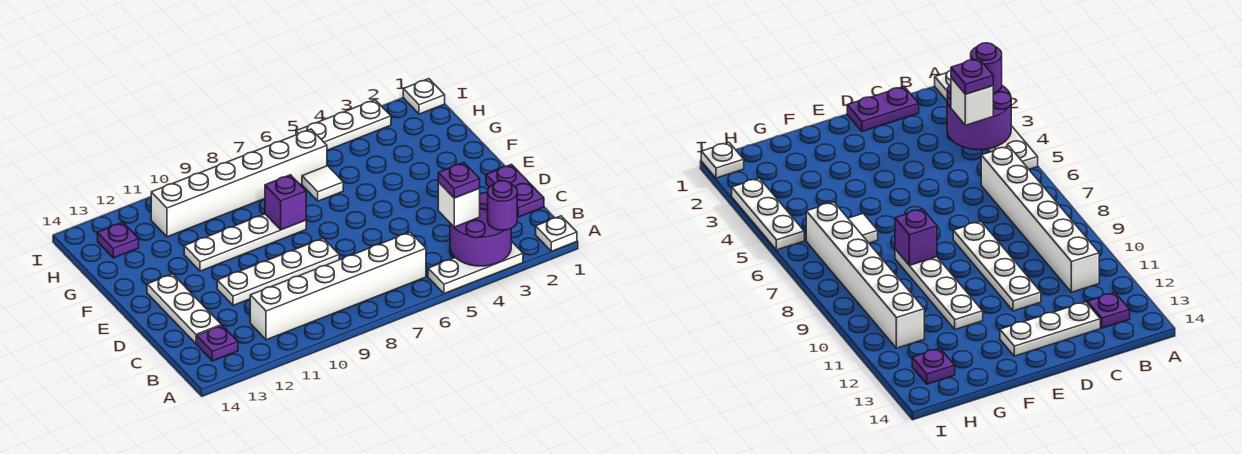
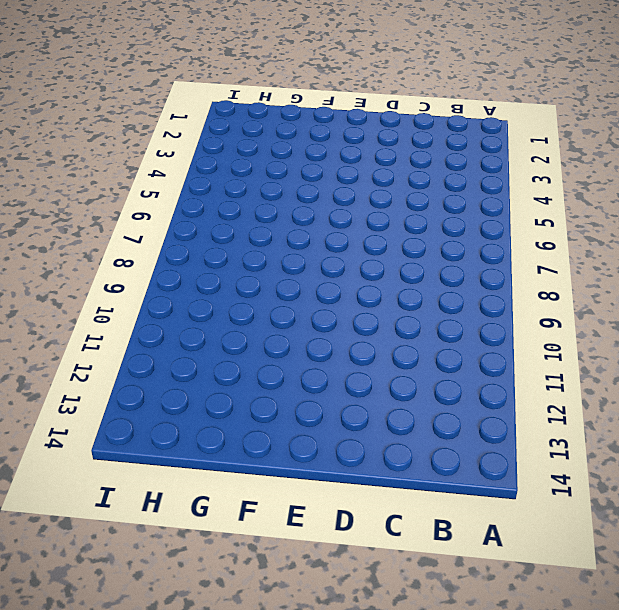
none -> white plate A1 level 1
none -> white plate A3:A5 level 1
none -> white brick B6:B11 level 1

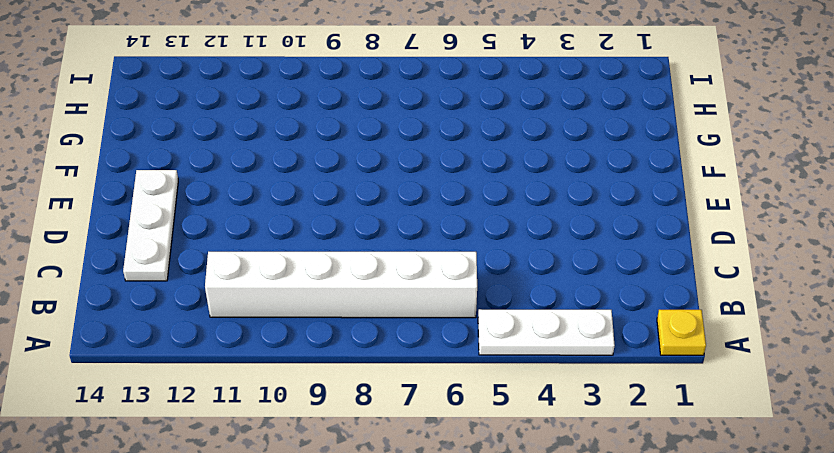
yellow plate A1 level 1 -> white plate A1 level 1
none -> purple plate B13 level 1
none -> purple plate C1:D1 level 1
none -> white plate D8:D11 level 1

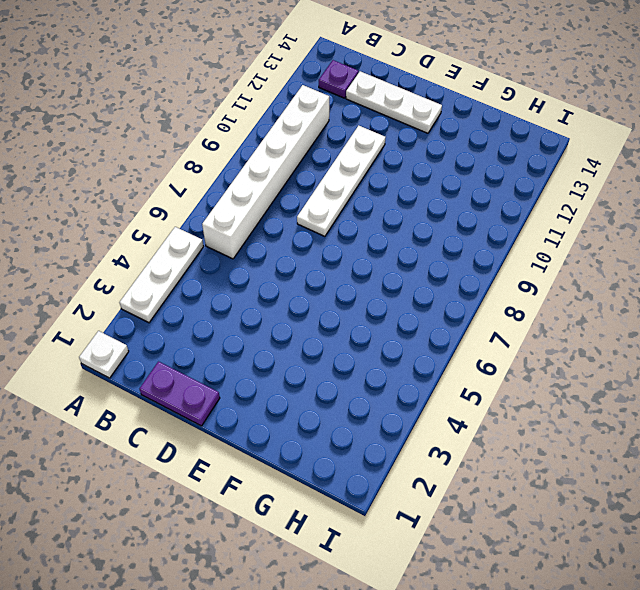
none -> white plate F8:F11 level 1
none -> white tile G6 level 1
none -> white brick H6:H11 level 1

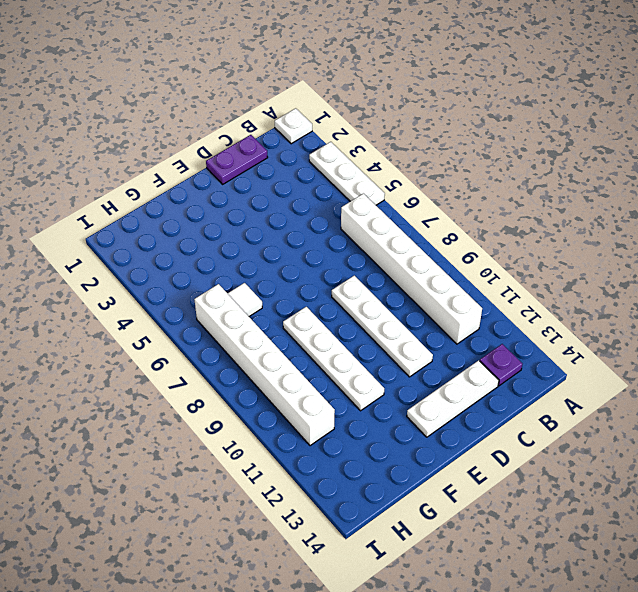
none -> purple plate H13 level 1
none -> white plate I1 level 1
none -> white plate I3:I5 level 1

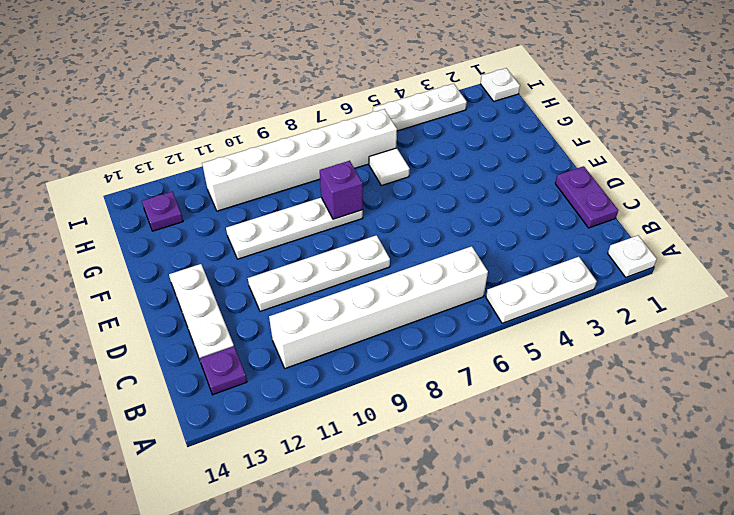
none -> purple round brick A3:B4 level 2
none -> purple round brick A3 level 3
none -> white brick B4 level 3

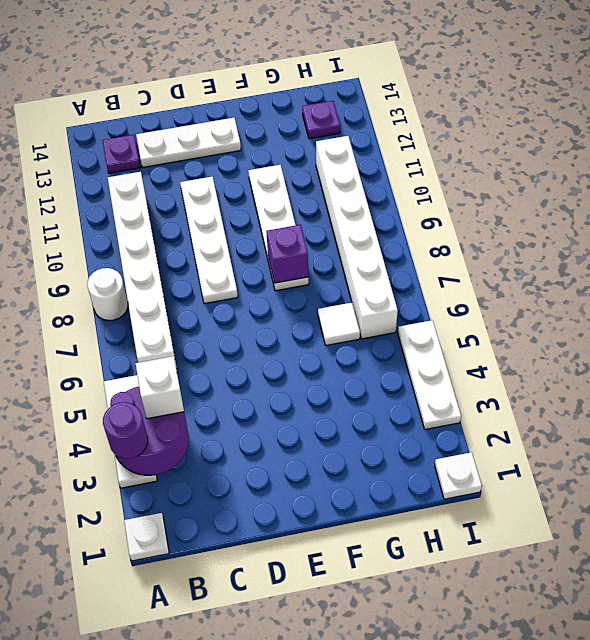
white round brick A8 level 1 -> none
none -> purple plate C1:D1 level 1
none -> purple plate B4 level 4

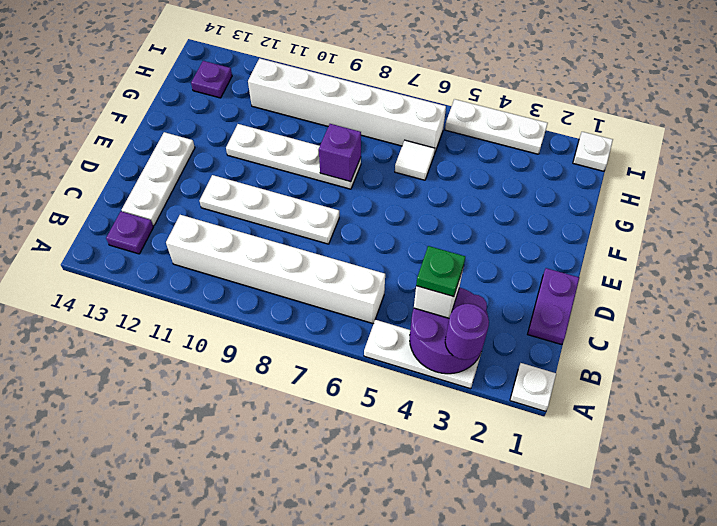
green plate B4 level 4 -> purple plate B4 level 4

